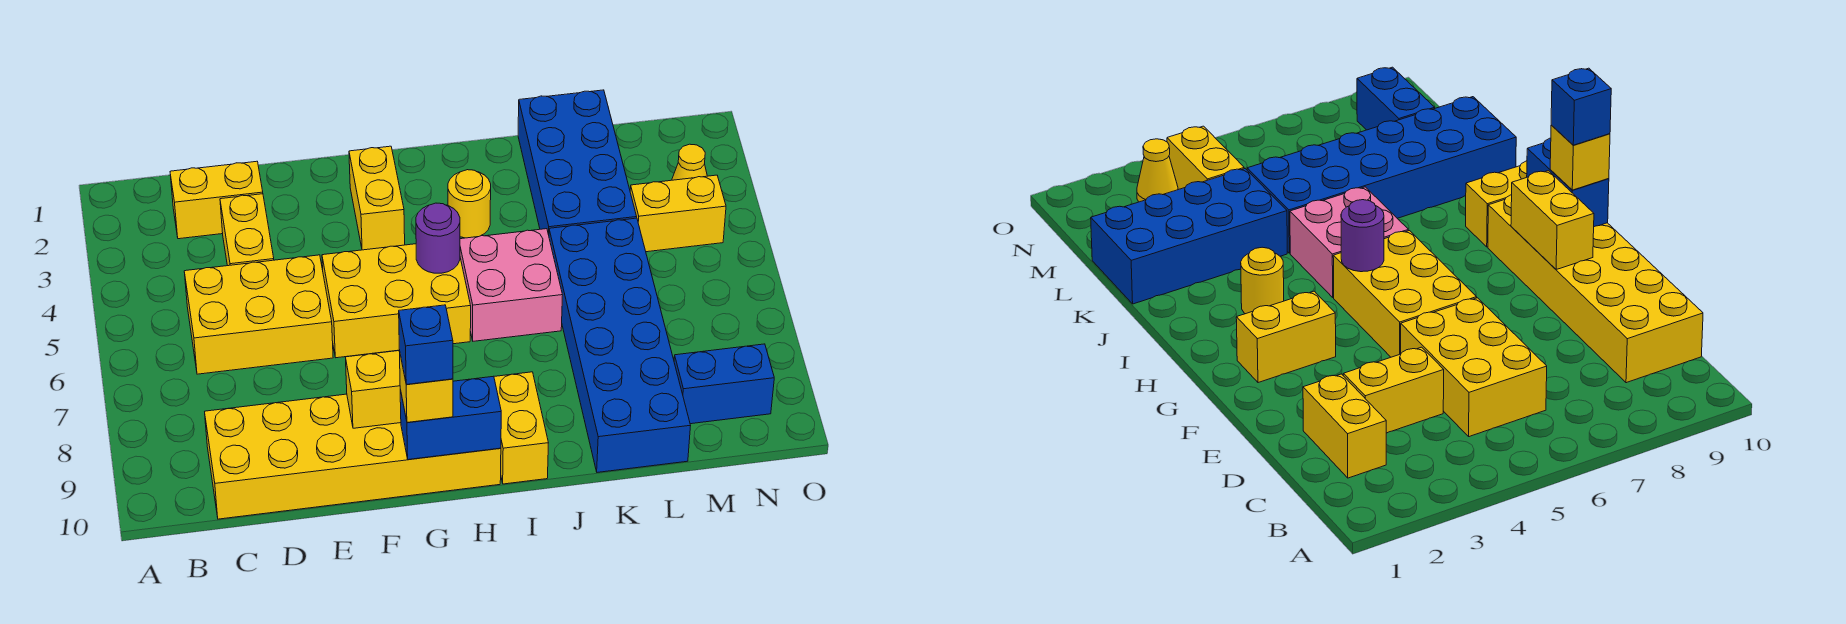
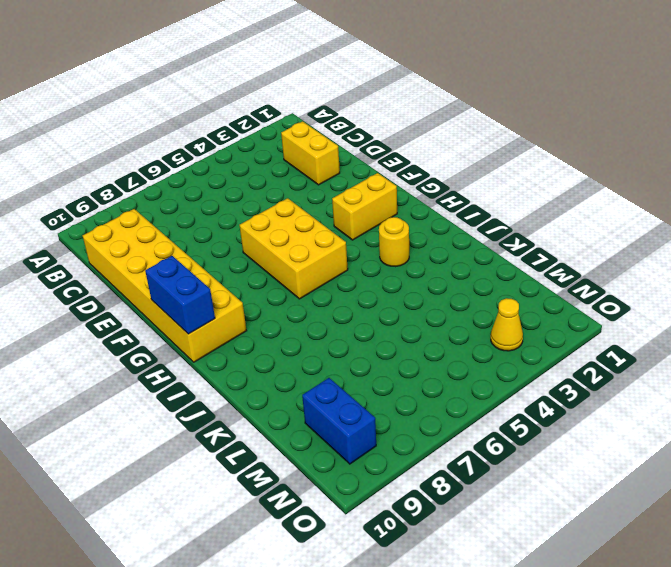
none -> yellow brick C5:E6 level 1
none -> yellow brick D3:D4 level 1
none -> pink brick I5:J6 level 1

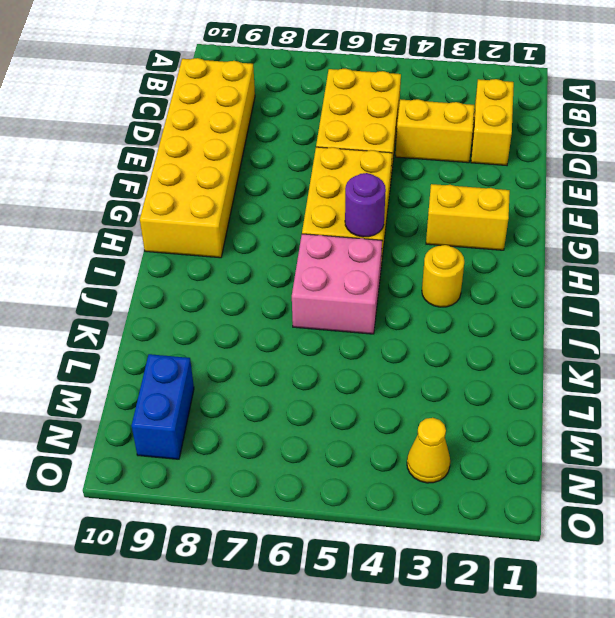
none -> yellow brick I9:I10 level 1
none -> blue brick K1:L4 level 1
none -> blue brick K5:L10 level 1

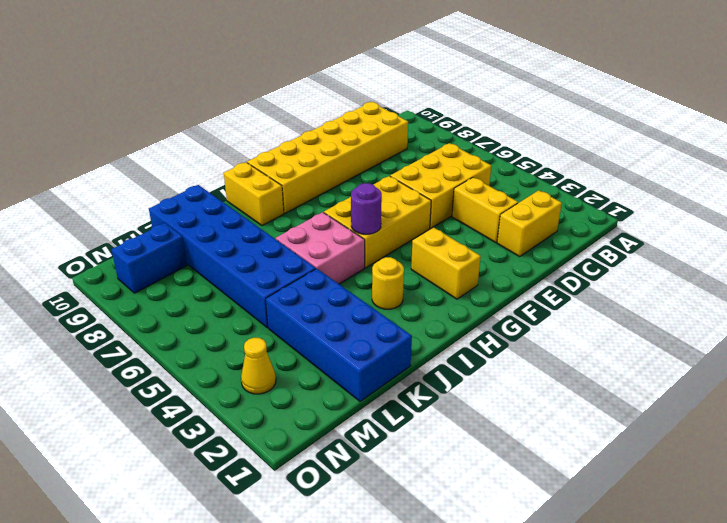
none -> yellow brick M4:N4 level 1
none -> yellow brick F9:G9 level 2
none -> blue brick G10:H10 level 2

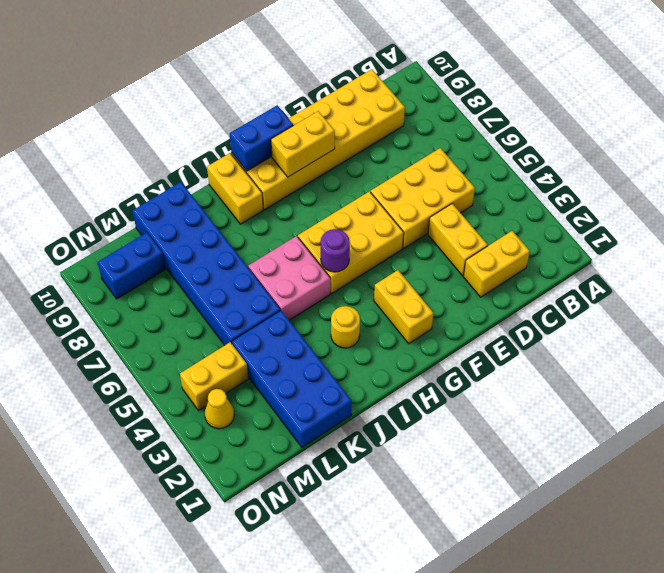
none -> yellow brick G10 level 3
none -> blue brick G10 level 4

